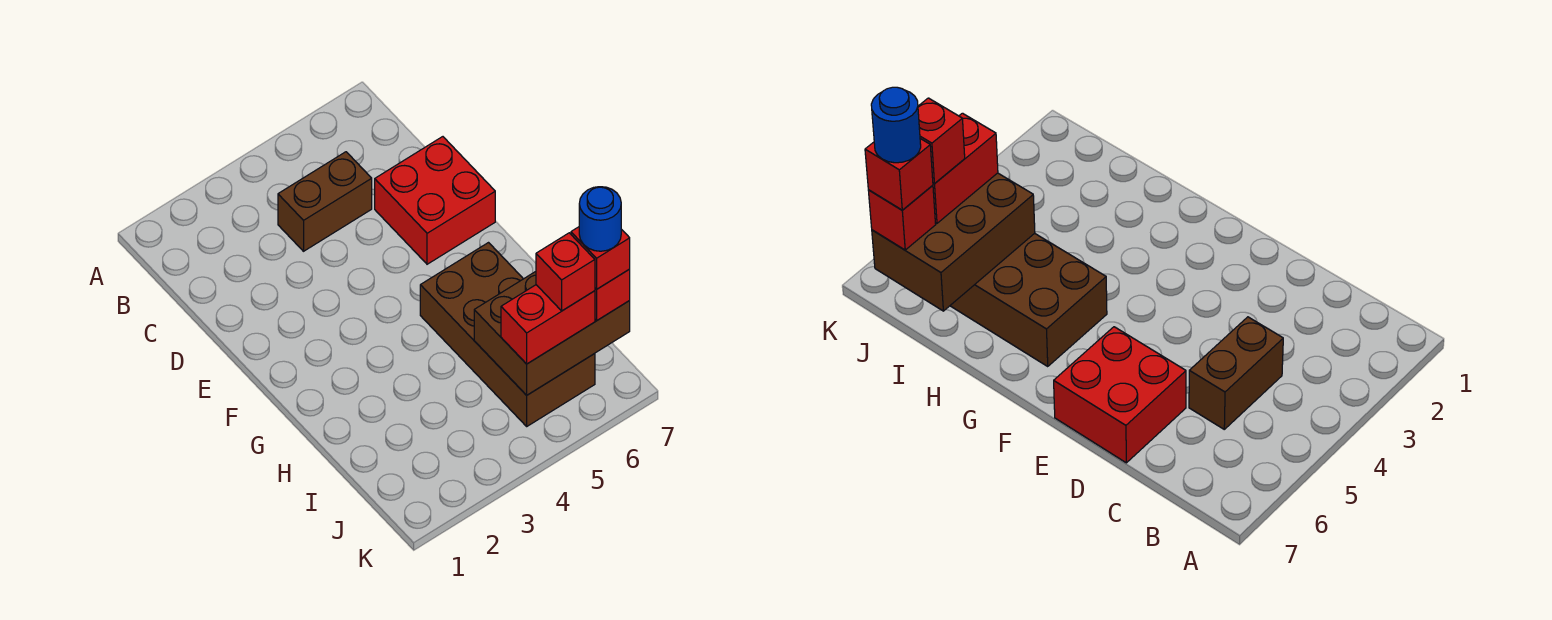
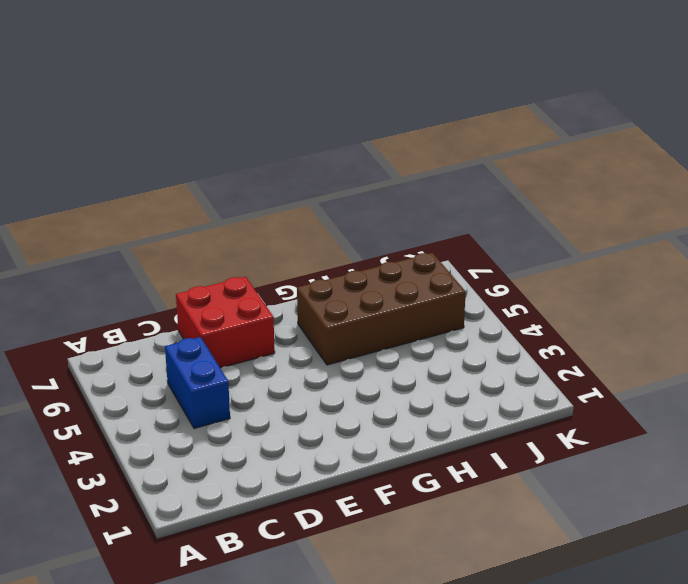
blue brick C4:C5 level 1 -> brown brick C4:C5 level 1
none -> brown brick I5:J7 level 2
none -> red brick J5:J6 level 3

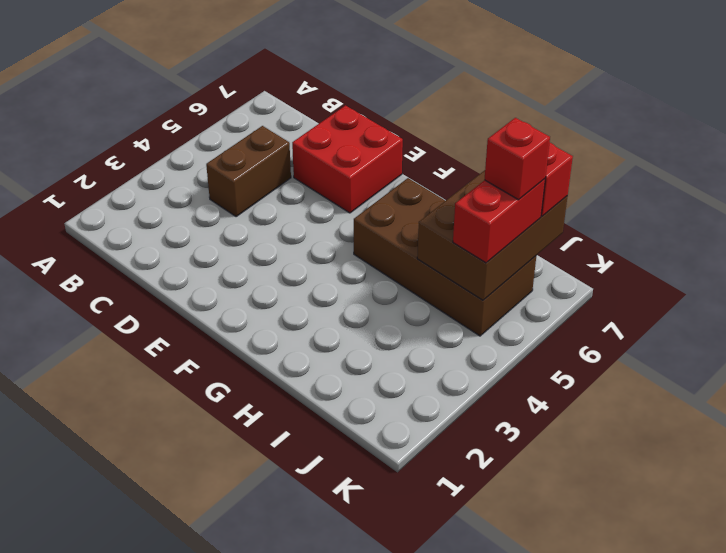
none -> red brick J7 level 4
none -> blue round brick J7 level 5

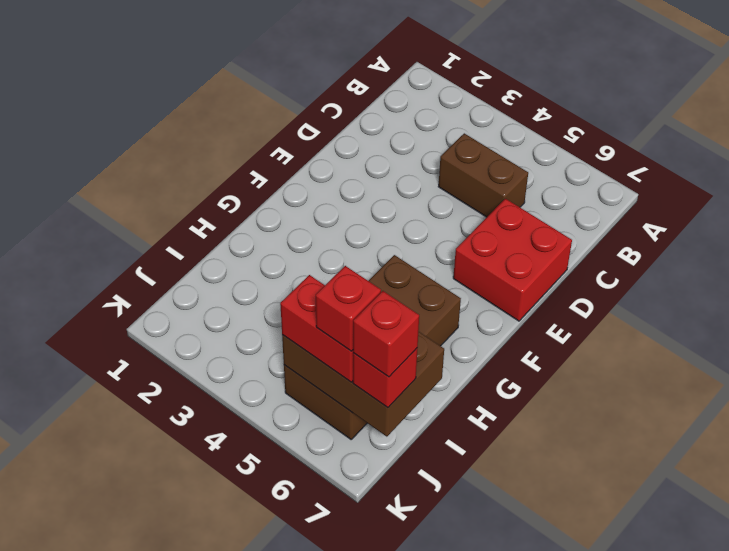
none -> blue round brick J7 level 5

